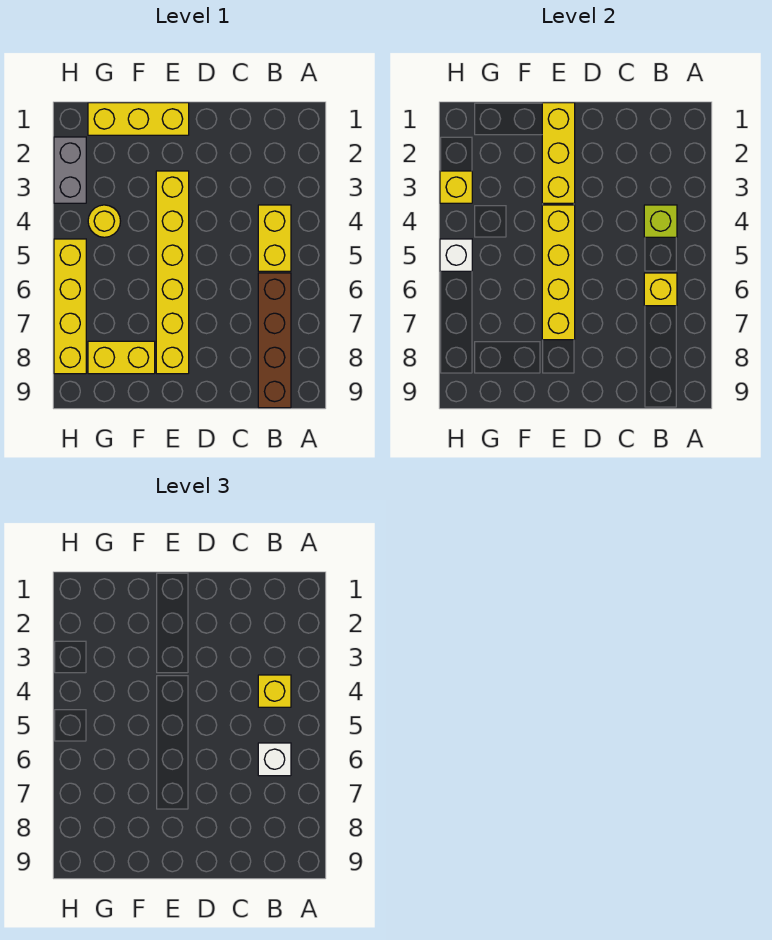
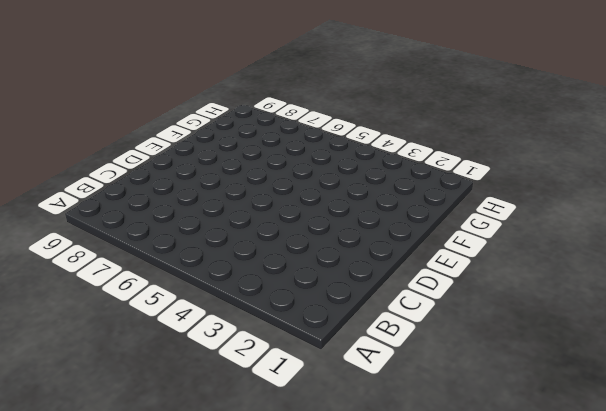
none -> yellow brick B4:B5 level 1
none -> brown brick B6:B9 level 1
none -> yellow brick E1:G1 level 1

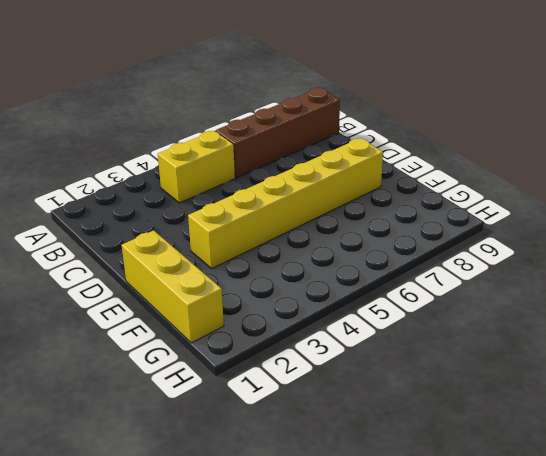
none -> yellow brick F8:G8 level 1
none -> yellow round brick G4 level 1
none -> grey brick H2:H3 level 1

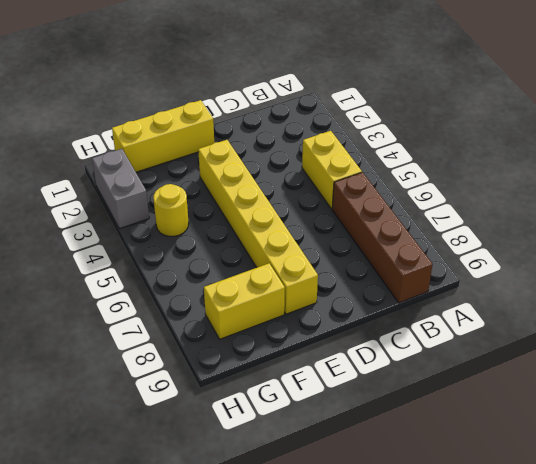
none -> yellow brick H5:H8 level 1
none -> lime brick B4 level 2
none -> yellow brick B6 level 2

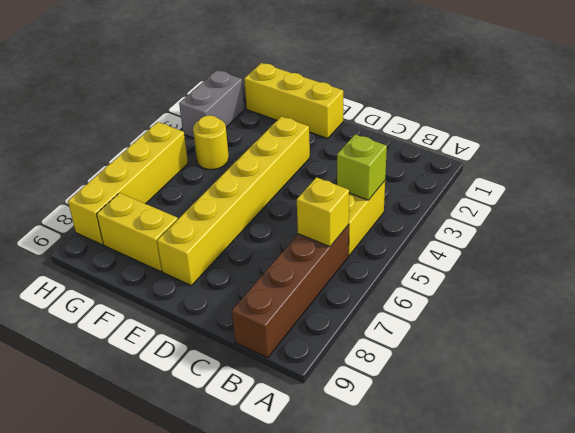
none -> yellow brick E1:E3 level 2
none -> yellow brick E4:E7 level 2
none -> yellow brick H3 level 2

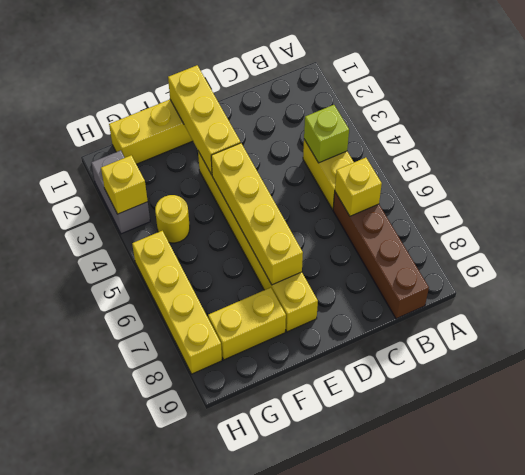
none -> white brick H5 level 2
none -> yellow brick B4 level 3
none -> white brick B6 level 3

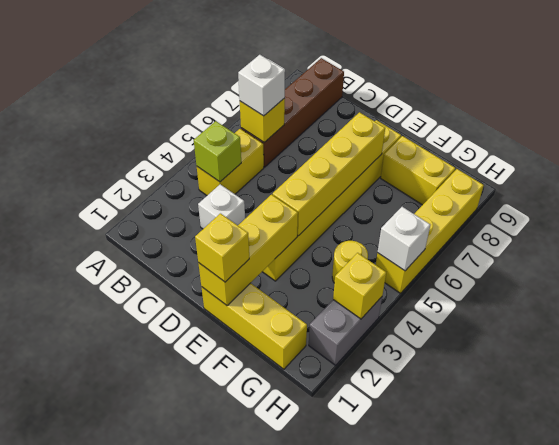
white brick C3 level 1 -> none
yellow brick E1 level 3 -> yellow brick B4 level 3

